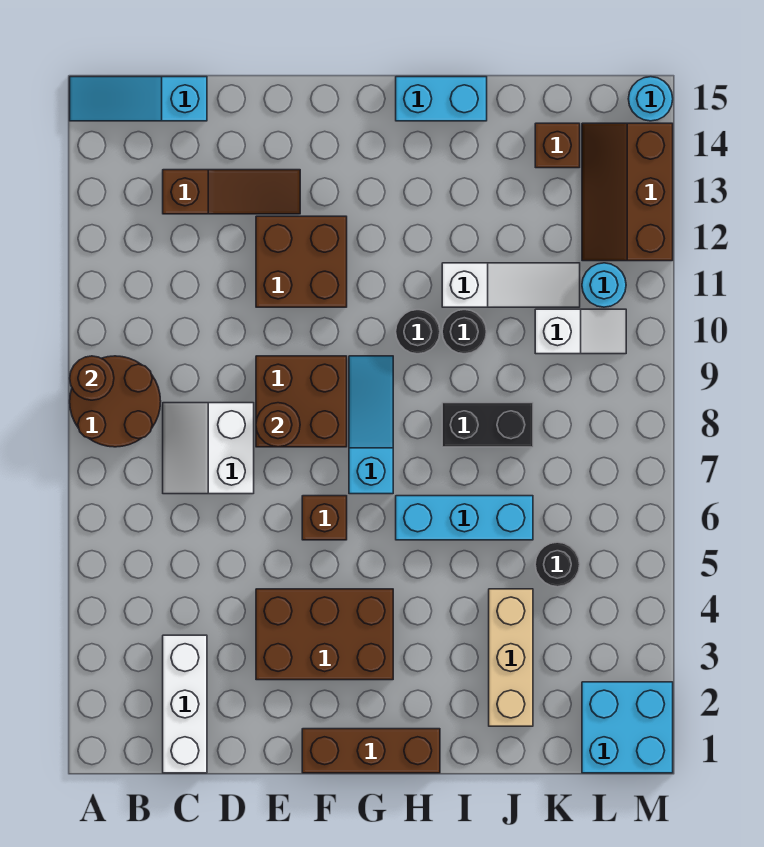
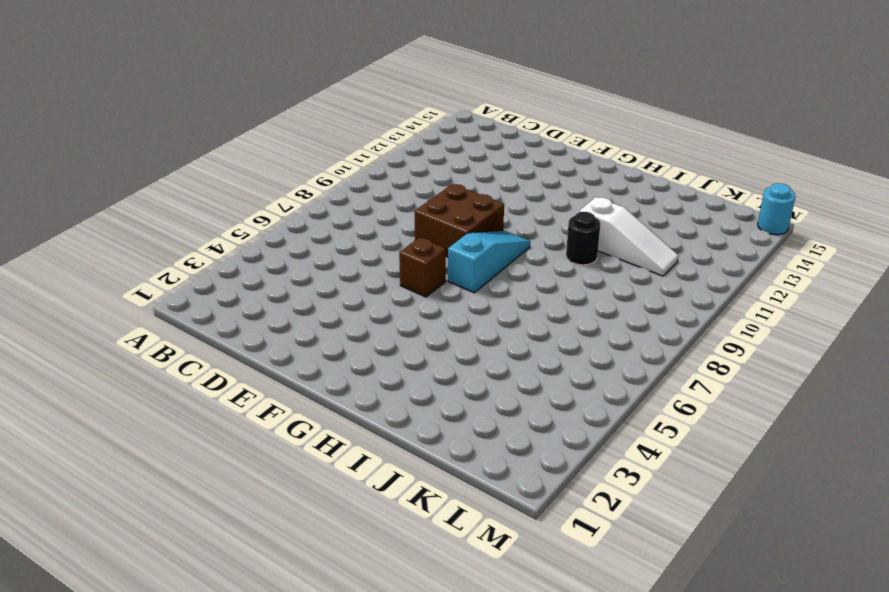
none -> brown round brick A8:B9 level 1
none -> cyan slope A15:C15 level 1 top C
none -> white brick C1:C3 level 1

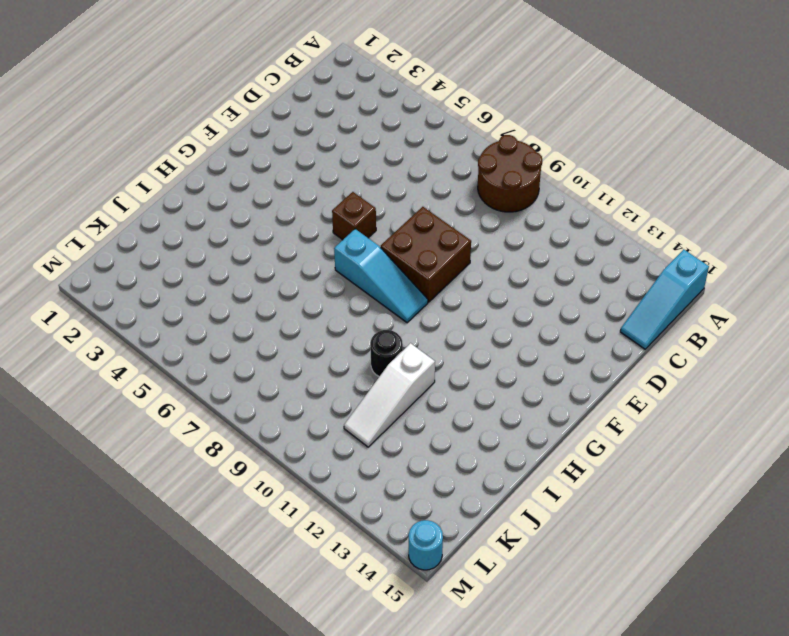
cyan slope A15:C15 level 1 top A -> cyan slope A15:C15 level 1 top C
none -> white brick C1:C3 level 1
none -> white slope C7:D8 level 1 top D
none -> brown slope C13:E13 level 1 top C

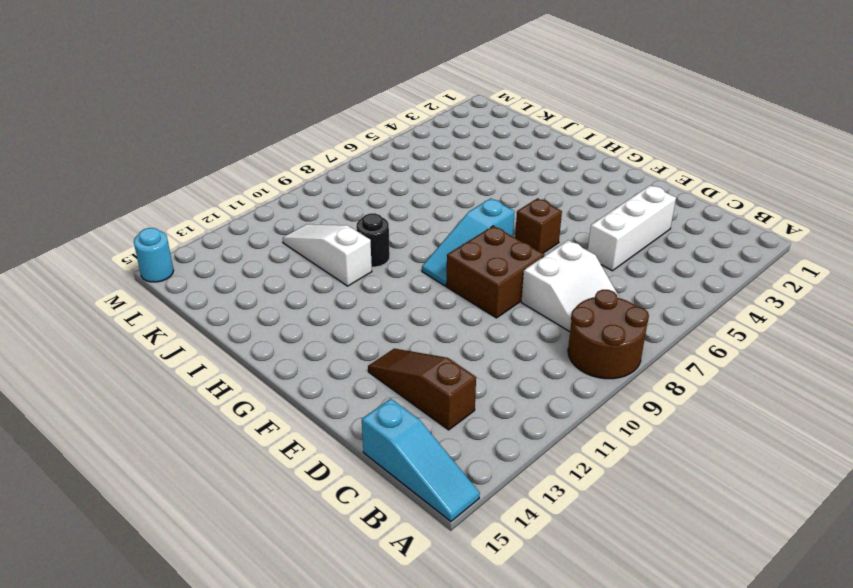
white brick D3:D5 level 1 -> white brick C1:C3 level 1
none -> brown brick E3:G4 level 1
none -> brown brick E11:F12 level 1
none -> brown brick F1:H1 level 1

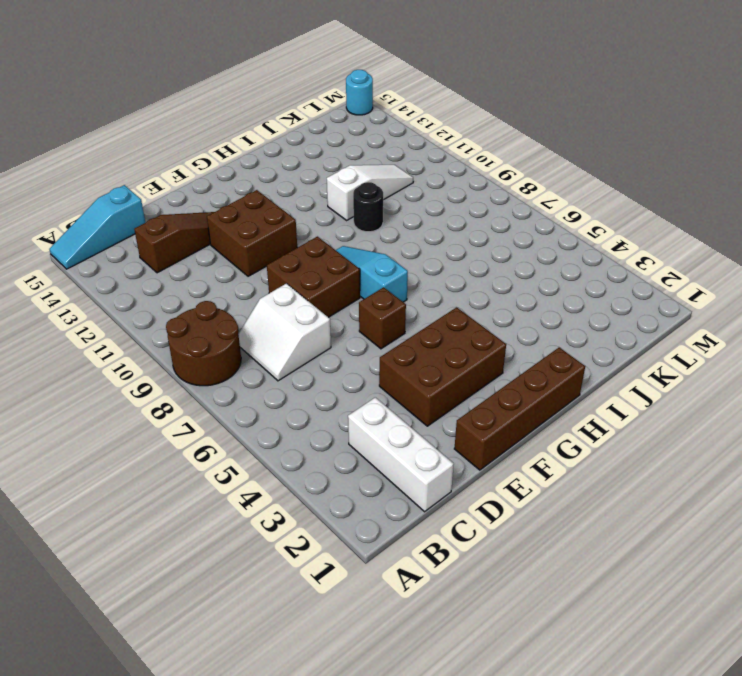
brown brick E1:H1 level 1 -> brown brick F1:H1 level 1
none -> cyan brick H6:J6 level 1
none -> black round brick H10 level 1
none -> cyan brick H15:I15 level 1

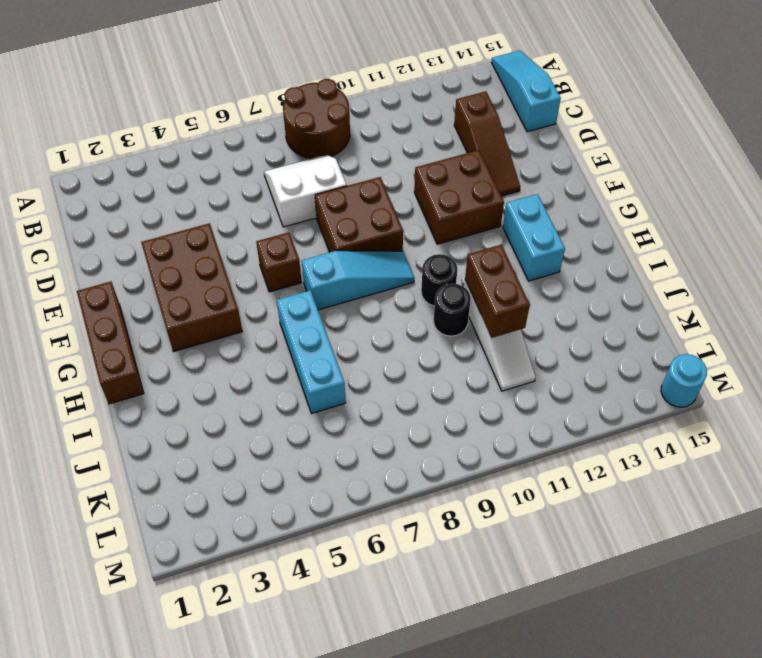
cyan brick G13:H13 level 1 -> cyan brick H15:I15 level 1
brown brick I11:J11 level 2 -> none
none -> white brick C1:C3 level 1
none -> black brick I8:J8 level 1
none -> tan brick J2:J4 level 1

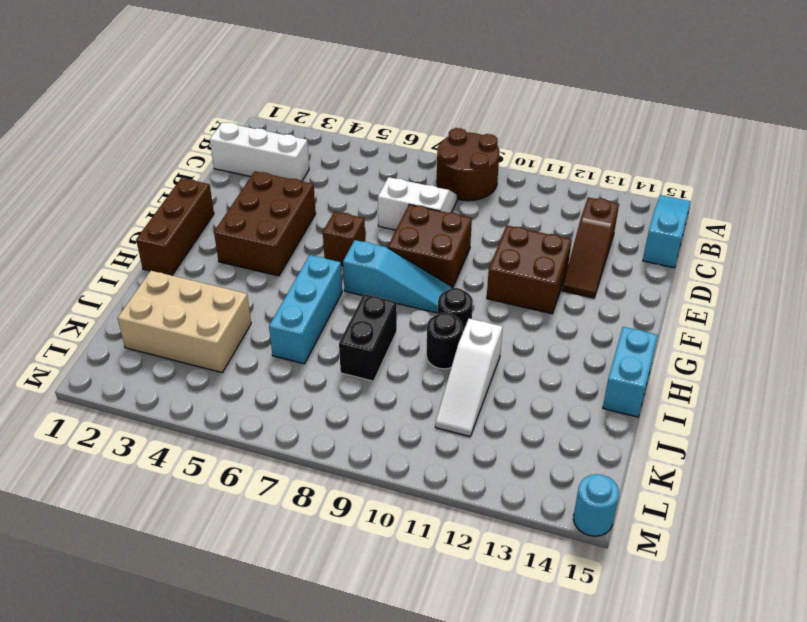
tan brick J2:K4 level 1 -> tan brick J2:J4 level 1
none -> black round brick K5 level 1
none -> white slope K10:L10 level 1 top K
none -> brown brick K14 level 1

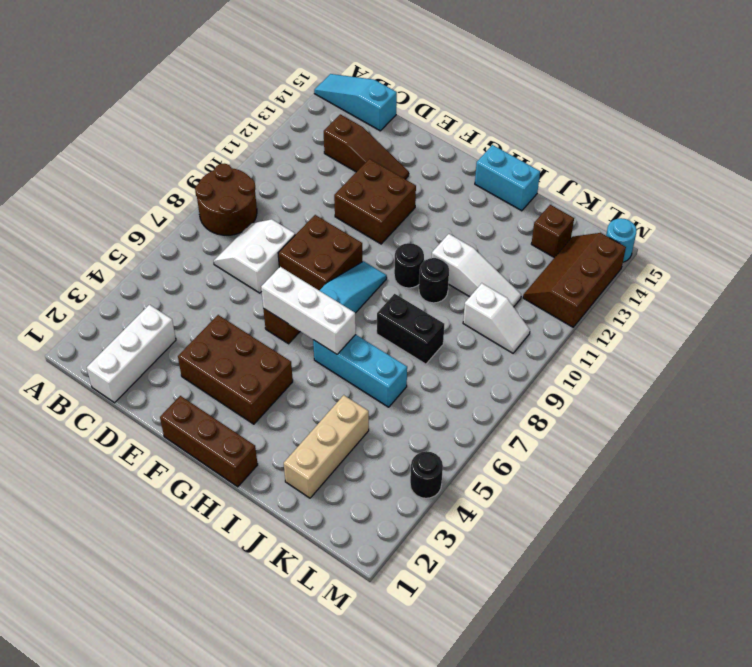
white brick F6:H6 level 2 -> none
black round brick M4 level 1 -> black round brick K5 level 1
none -> cyan brick L1:M2 level 1
none -> cyan round brick L11 level 1
none -> brown round brick A9 level 2

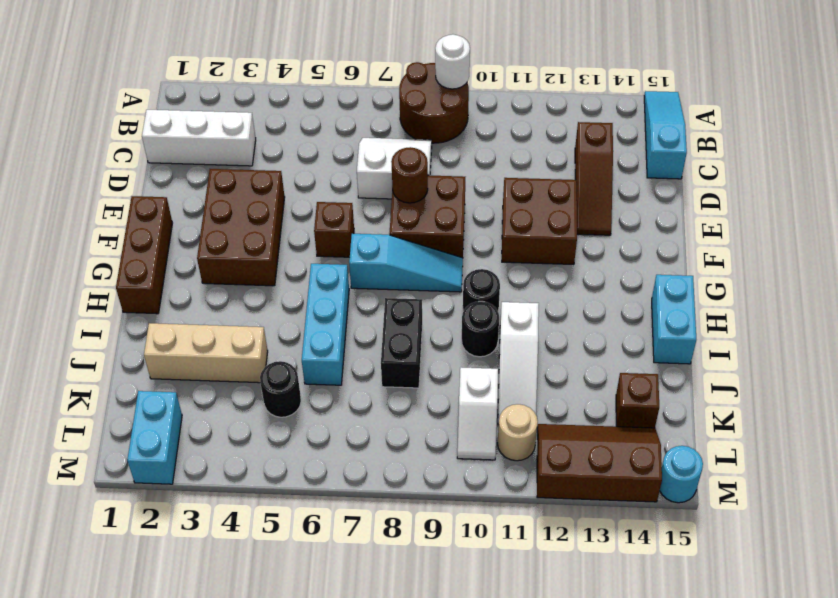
white round brick A9 level 2 -> brown round brick A9 level 2
cyan brick L2:M2 level 1 -> cyan brick L1:M2 level 1
tan round brick L11 level 1 -> cyan round brick L11 level 1

